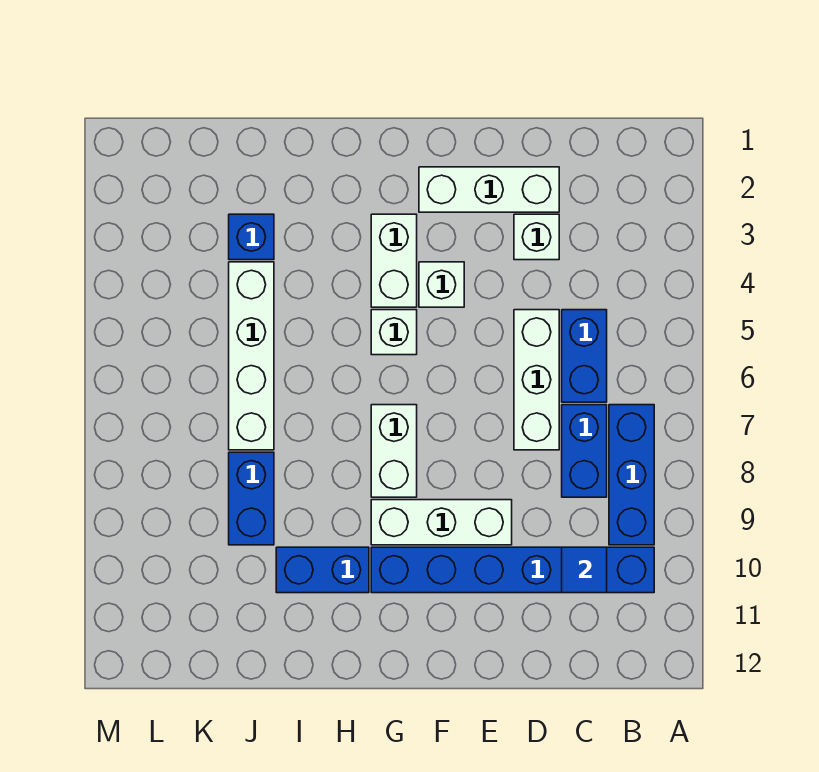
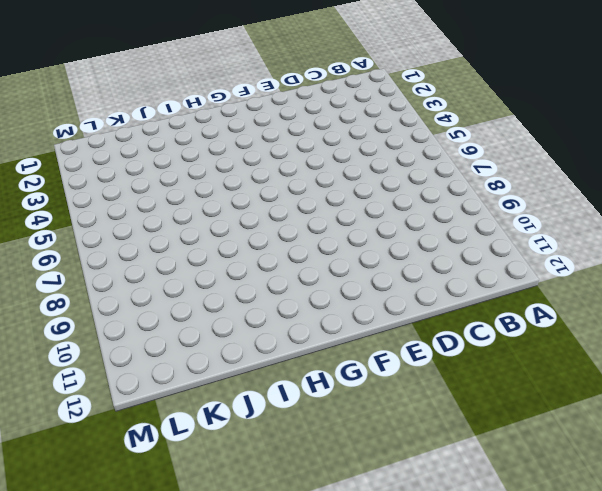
none -> blue brick B7:B9 level 1
none -> blue brick B10:G10 level 1
none -> blue brick C5:C6 level 1

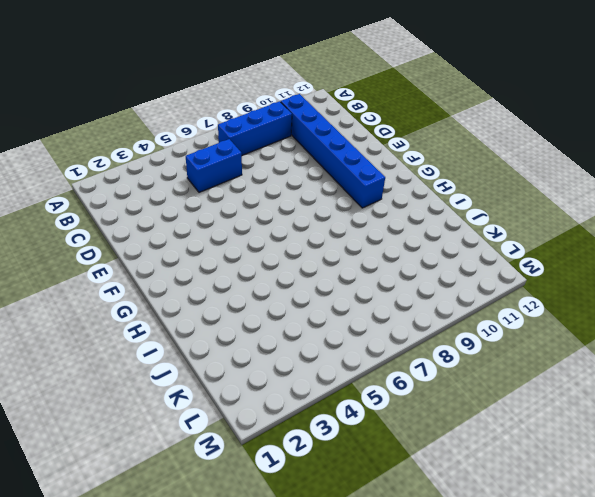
none -> blue brick C7:C8 level 1
none -> white brick D2:F2 level 1
none -> white brick D3 level 1

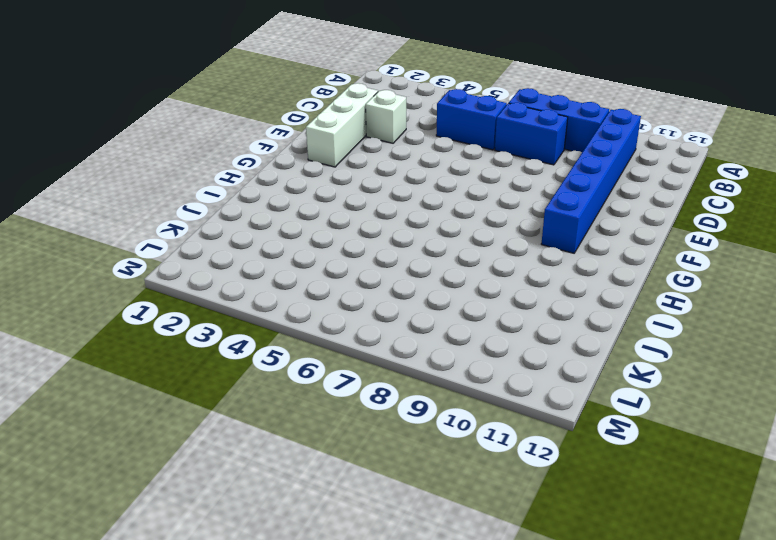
none -> white brick D5:D7 level 1
none -> white brick E9:G9 level 1
none -> white brick F4 level 1

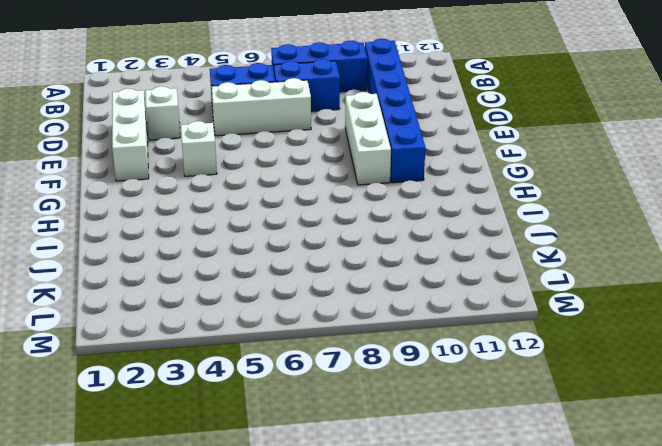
none -> white brick G3:G4 level 1
none -> white brick G5 level 1
none -> white brick G7:G8 level 1

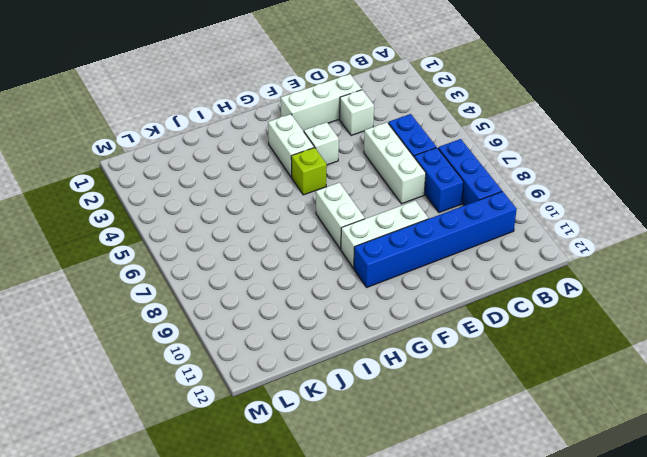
lime brick G5 level 1 -> white brick G5 level 1
none -> blue brick H10:I10 level 1
none -> blue brick J3 level 1
none -> white brick J4:J7 level 1

